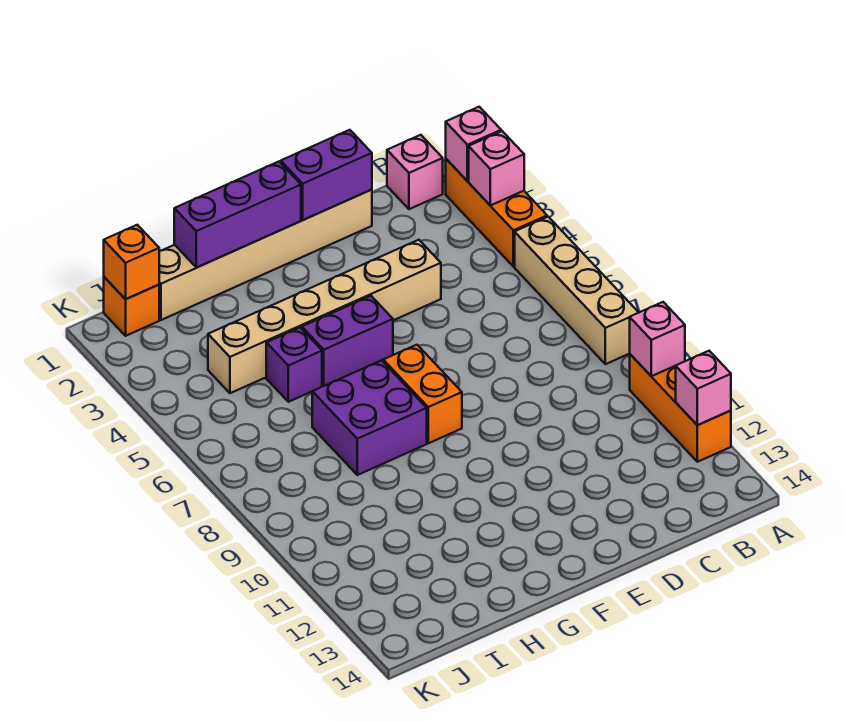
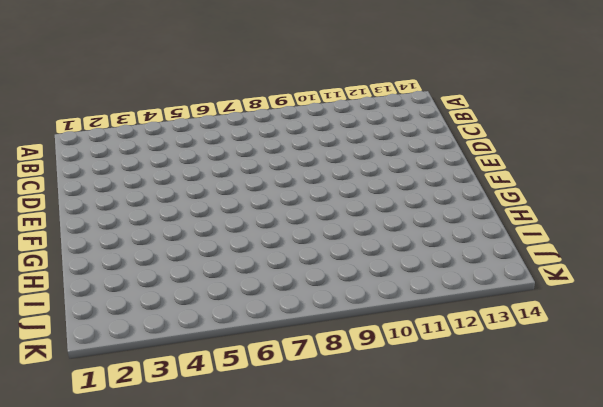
none -> orange brick A2:A4 level 1
none -> tan brick A5:A8 level 1
none -> orange brick A10:A12 level 1

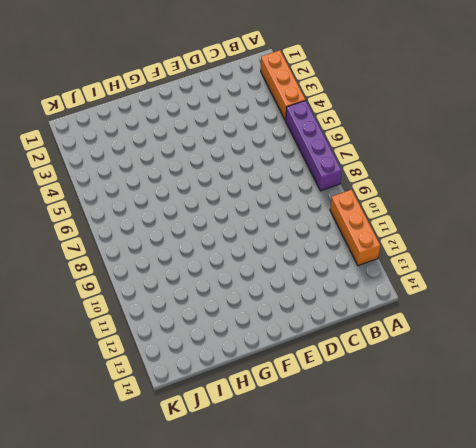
purple brick A5:A8 level 1 -> tan brick A5:A8 level 1
none -> pink brick B1 level 1
none -> tan brick D1:I1 level 1
none -> tan brick D4:I4 level 1

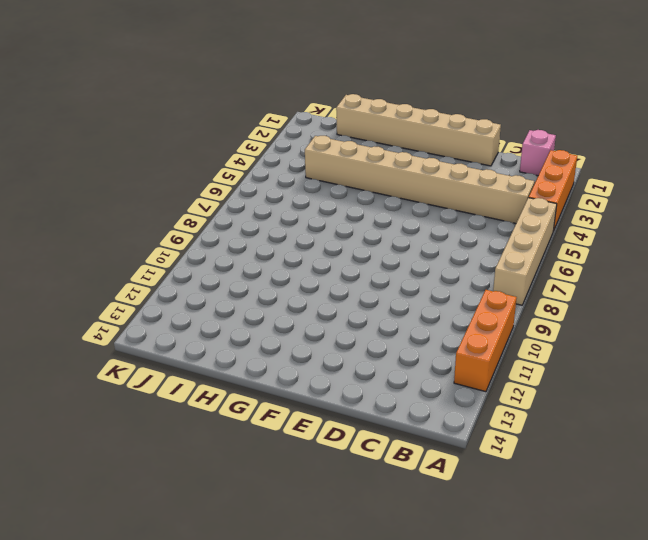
tan brick B4:I4 level 1 -> tan brick D4:I4 level 1
none -> purple brick F5:G5 level 1
none -> orange brick F7:F8 level 1
none -> purple brick G7:H8 level 1

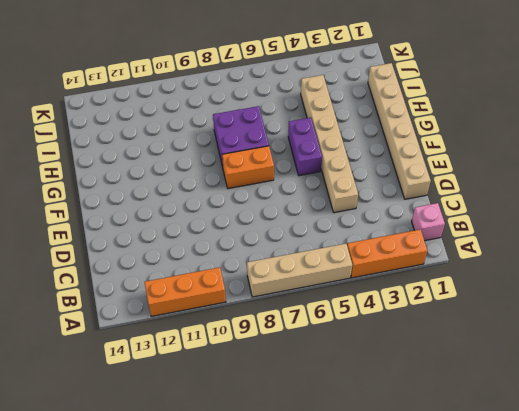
none -> purple brick H5 level 1
none -> orange brick J1 level 1
none -> pink brick A2 level 2

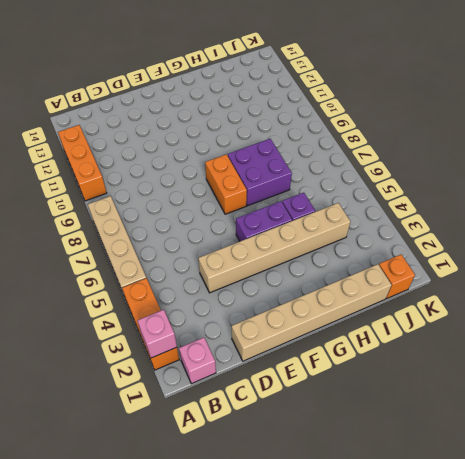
none -> pink brick A3 level 2
none -> pink brick A10 level 2
none -> pink brick A12 level 2

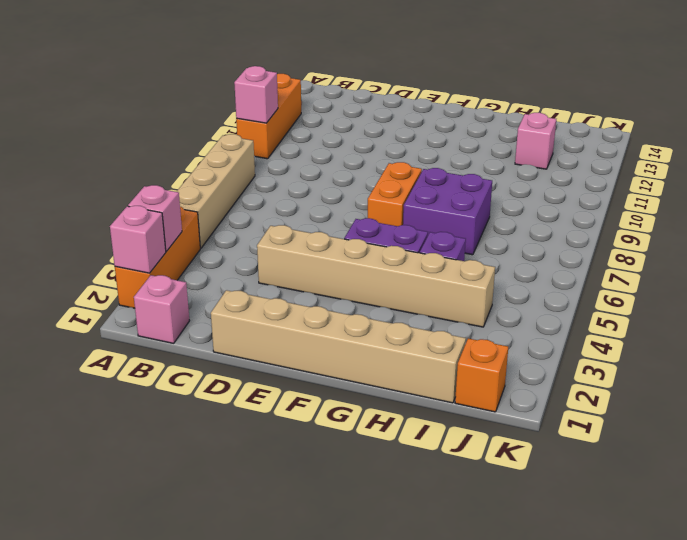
pink brick I12 level 1 -> pink brick A12 level 2
none -> purple brick D1:E1 level 2
none -> purple brick F1:H1 level 2
none -> orange brick J1 level 2

